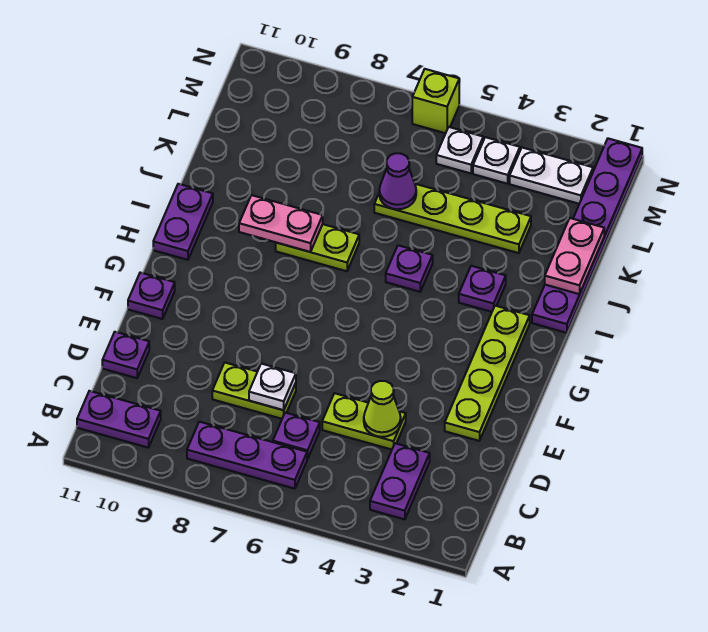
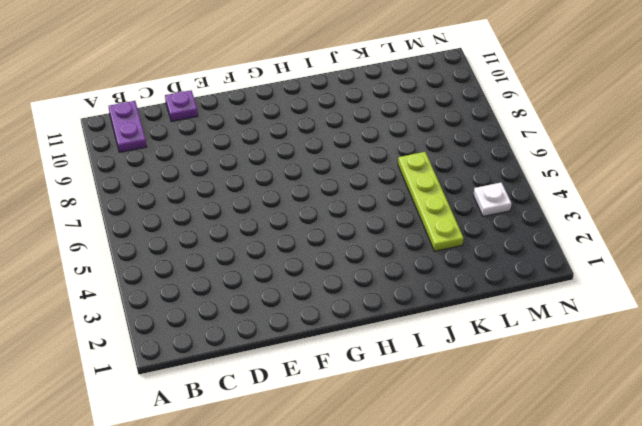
none -> purple plate B3:C3 level 1
none -> purple plate B6:B8 level 1
none -> purple plate C6 level 1

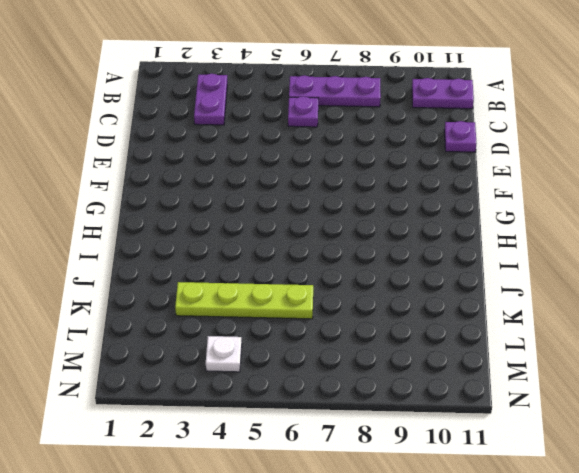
none -> lime plate D4:D5 level 1
none -> lime plate D7:D8 level 1
none -> lime plate E2:H2 level 1

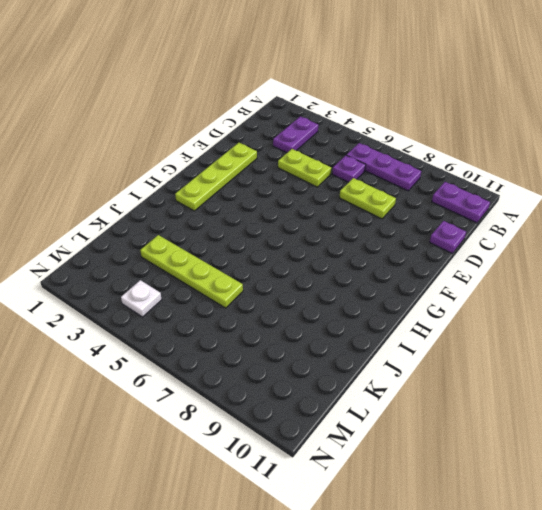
none -> purple plate F11 level 1
none -> purple plate H11:I11 level 1
none -> purple plate I1:N1 level 1

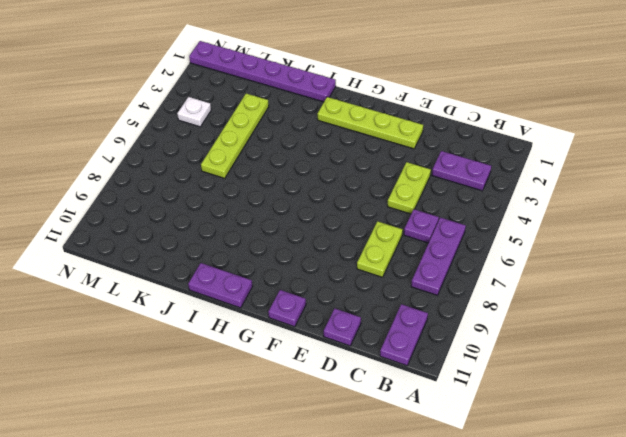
none -> purple plate I3 level 1
none -> purple plate I5 level 1
none -> lime plate I7:I8 level 1

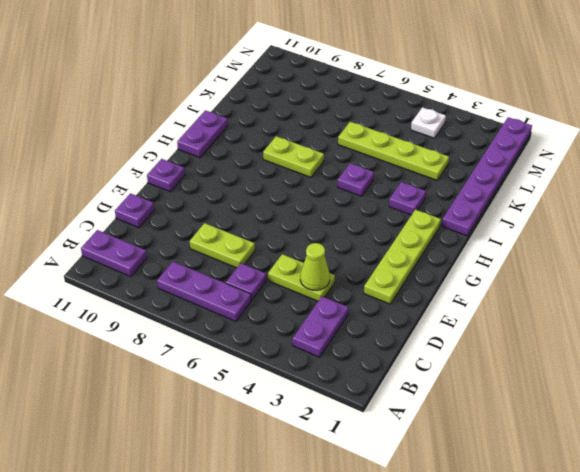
none -> white plate M2:M3 level 1
none -> white plate M5 level 1
none -> lime brick N6 level 1

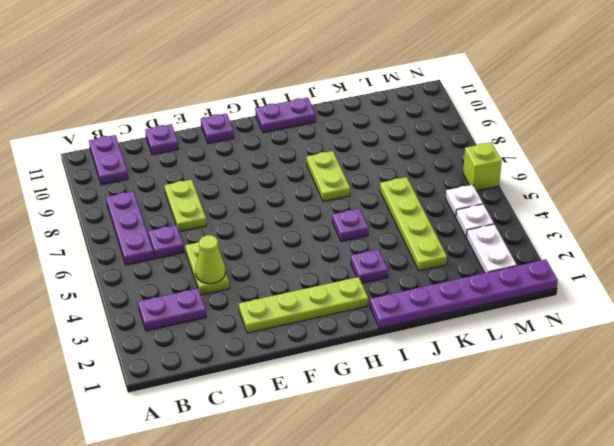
none -> white plate D7 level 2
none -> pink plate I8:I9 level 2
none -> pink plate J1:K1 level 2

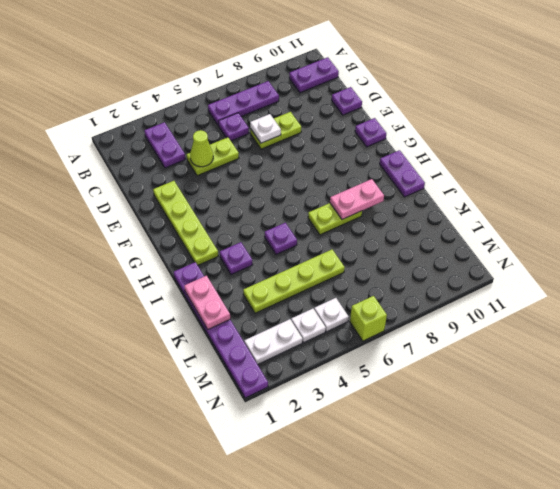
none -> purple cone K6 level 2

